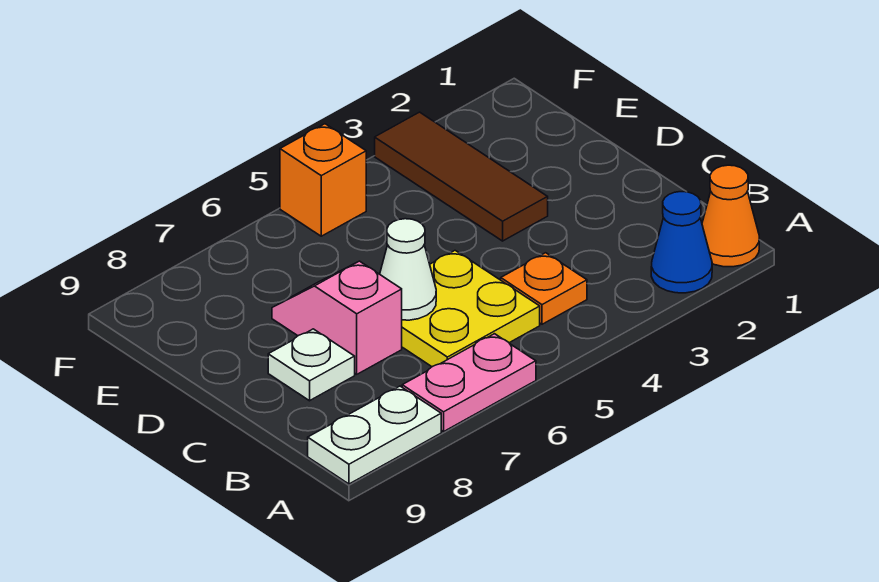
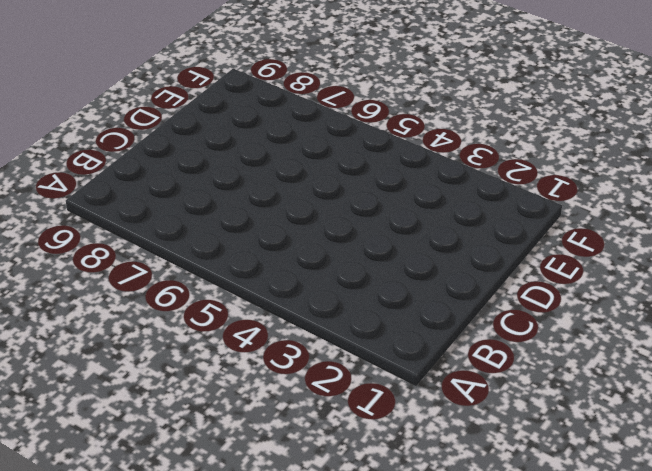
none -> orange cone A1 level 1
none -> blue cone A2 level 1

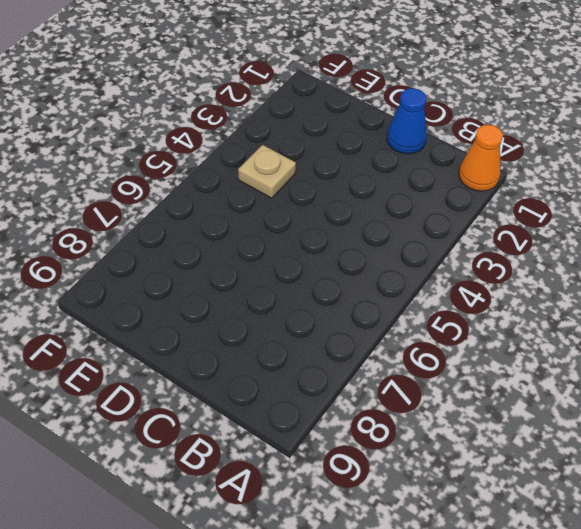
blue cone C1 level 1 -> blue cone A2 level 1
tan plate E4 level 1 -> none
none -> pink plate A6:A7 level 1
none -> white plate A8:A9 level 1

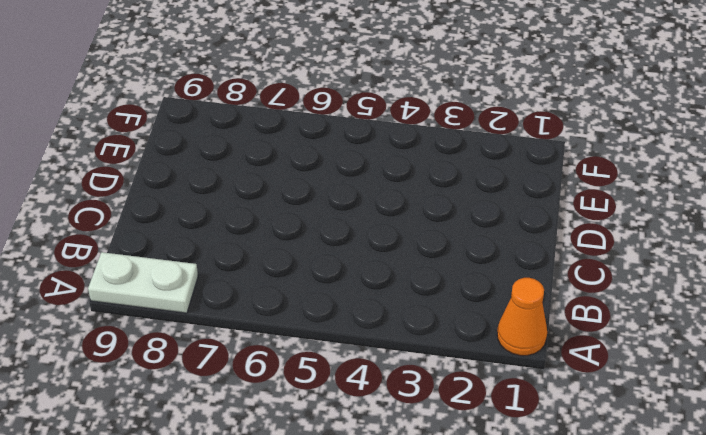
none -> blue cone A2 level 1
none -> pink plate A6:A7 level 1

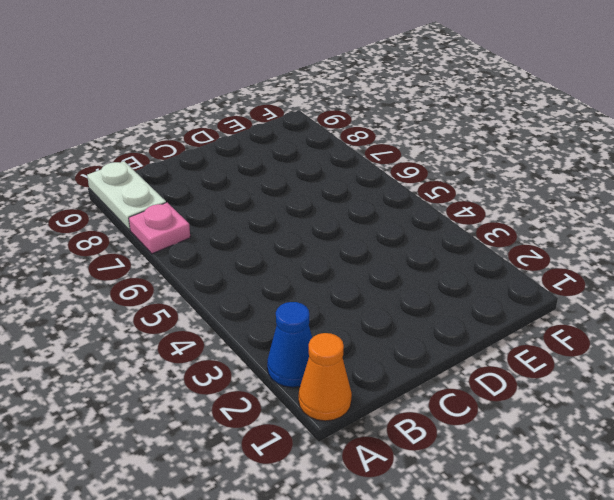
pink plate A7 level 1 -> pink plate A6:A7 level 1
none -> orange plate B4 level 1
none -> yellow plate B5:C6 level 1

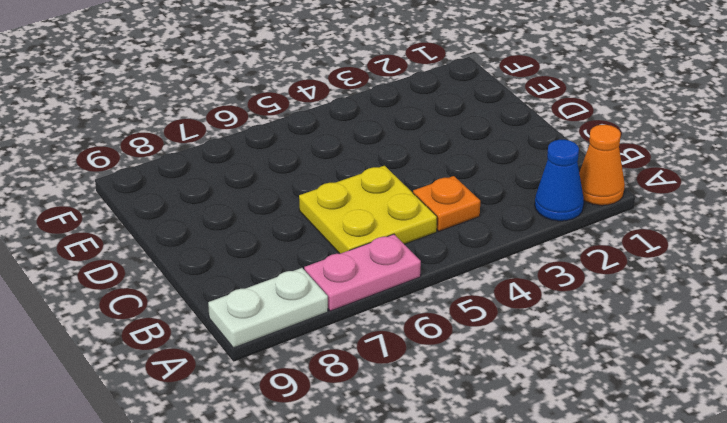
none -> pink slope C7:D7 level 1 top C
none -> white plate C8 level 1

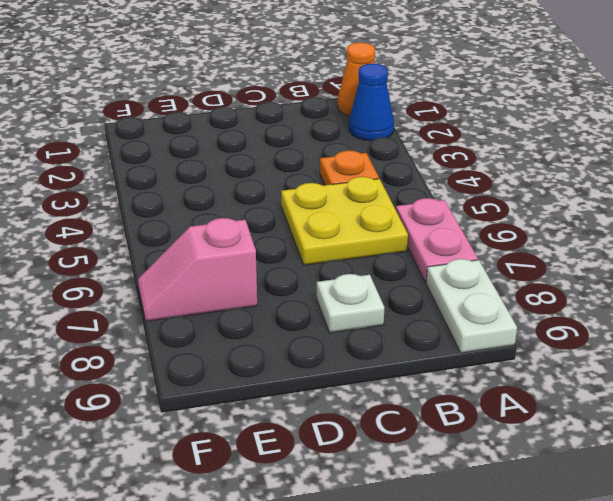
pink slope E7:F7 level 1 top E -> pink slope C7:D7 level 1 top C
none -> brown tile D3:F3 level 1
none -> orange brick F5 level 1

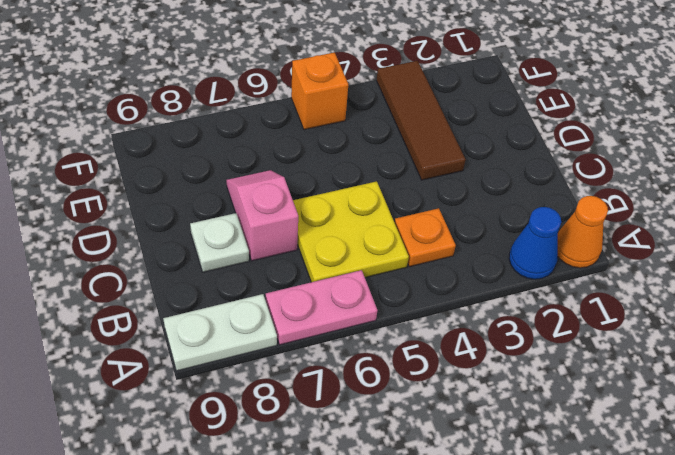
none -> white cone C6 level 2

